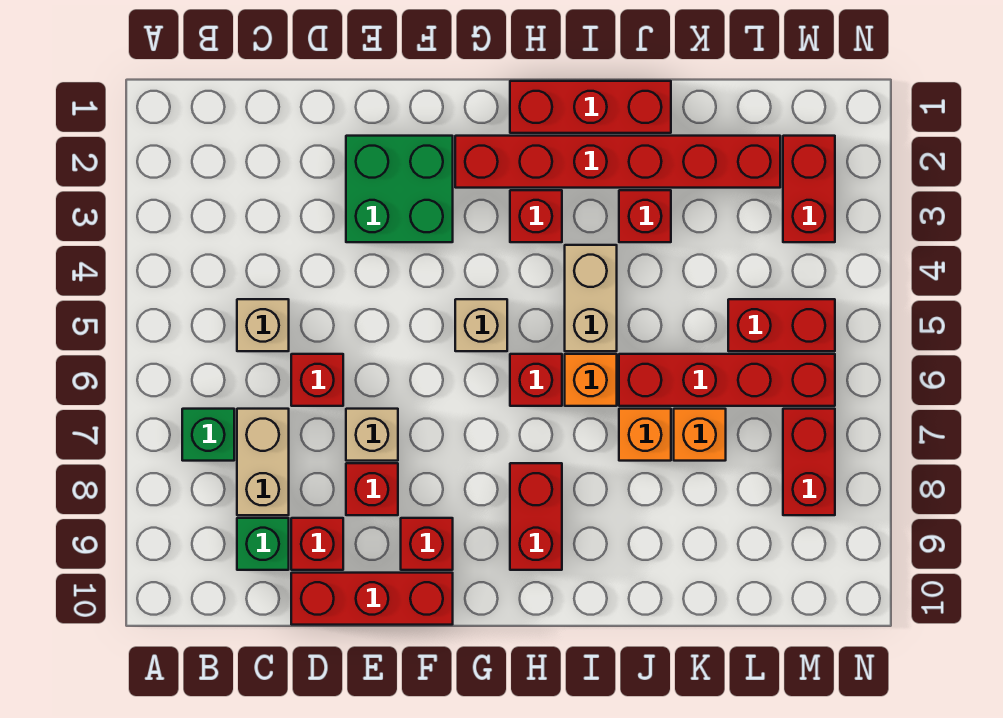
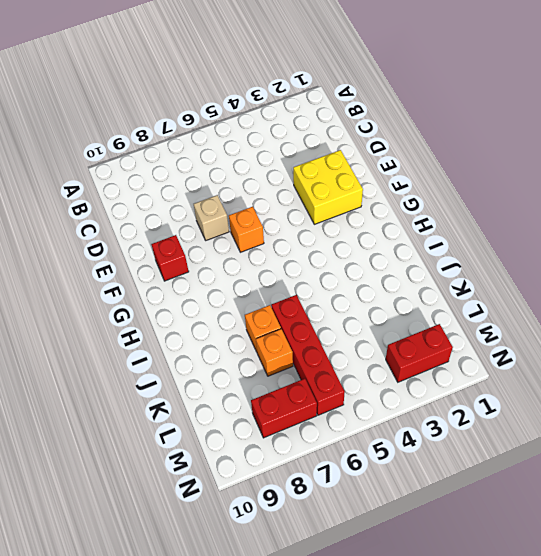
yellow brick E2:F3 level 1 -> green brick E2:F3 level 1
orange brick F6 level 1 -> orange brick I6 level 1
none -> green brick B7 level 1
none -> tan brick C5 level 1
none -> tan brick C7:C8 level 1

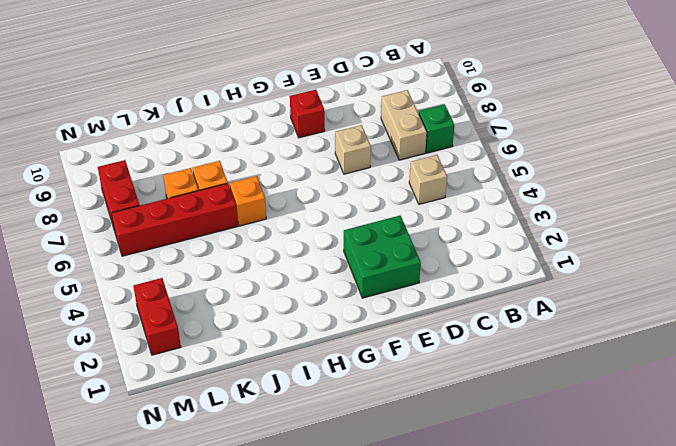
none -> green brick C9 level 1
none -> red brick D6 level 1
none -> red brick D9 level 1

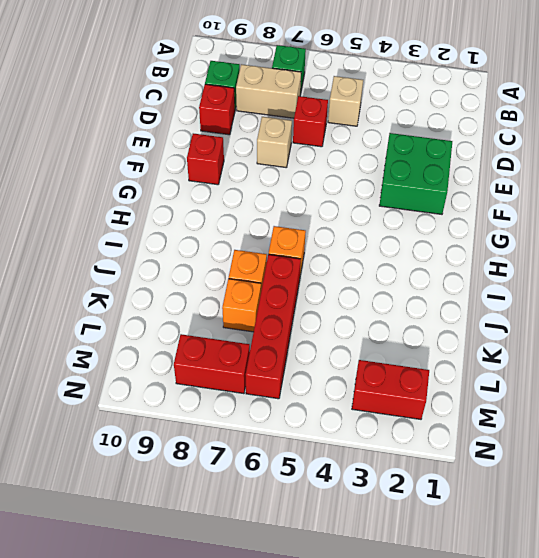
none -> red brick D10:F10 level 1
none -> red brick E8 level 1
none -> red brick G2:L2 level 1

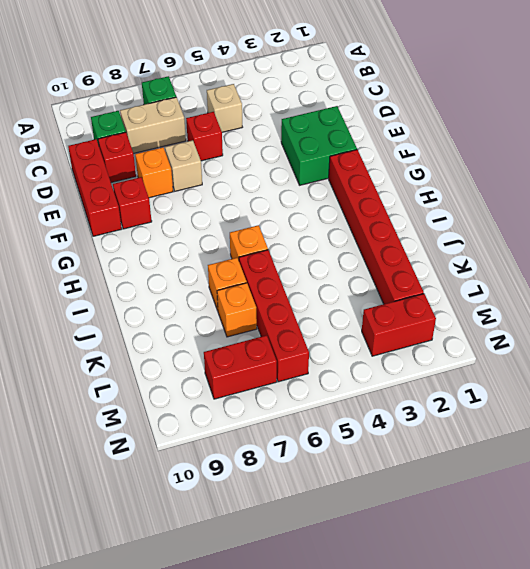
orange brick E8 level 1 -> red brick E8 level 1
none -> tan brick G5 level 1
none -> red brick H1:J1 level 1
none -> red brick H3 level 1

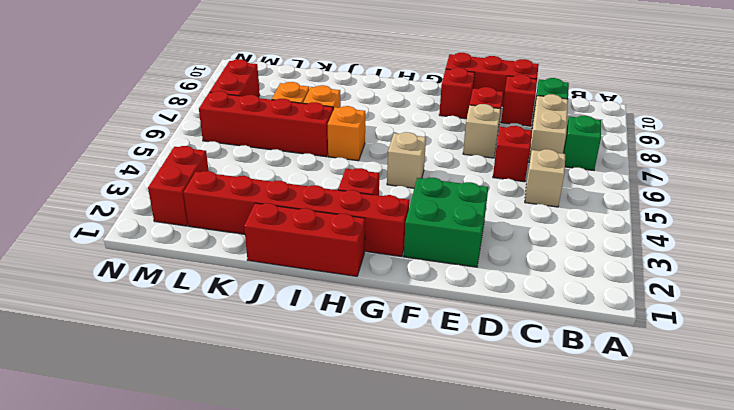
none -> red brick H6 level 1
none -> red brick H8:H9 level 1
none -> tan brick I4:I5 level 1

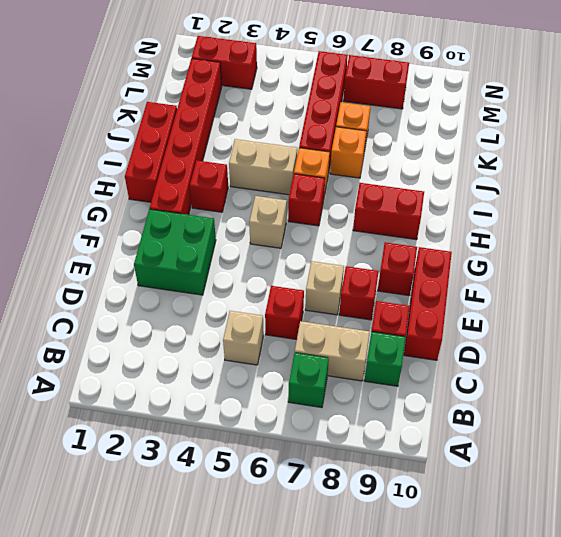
none -> red brick J3 level 1
none -> red brick L5:M5 level 1

